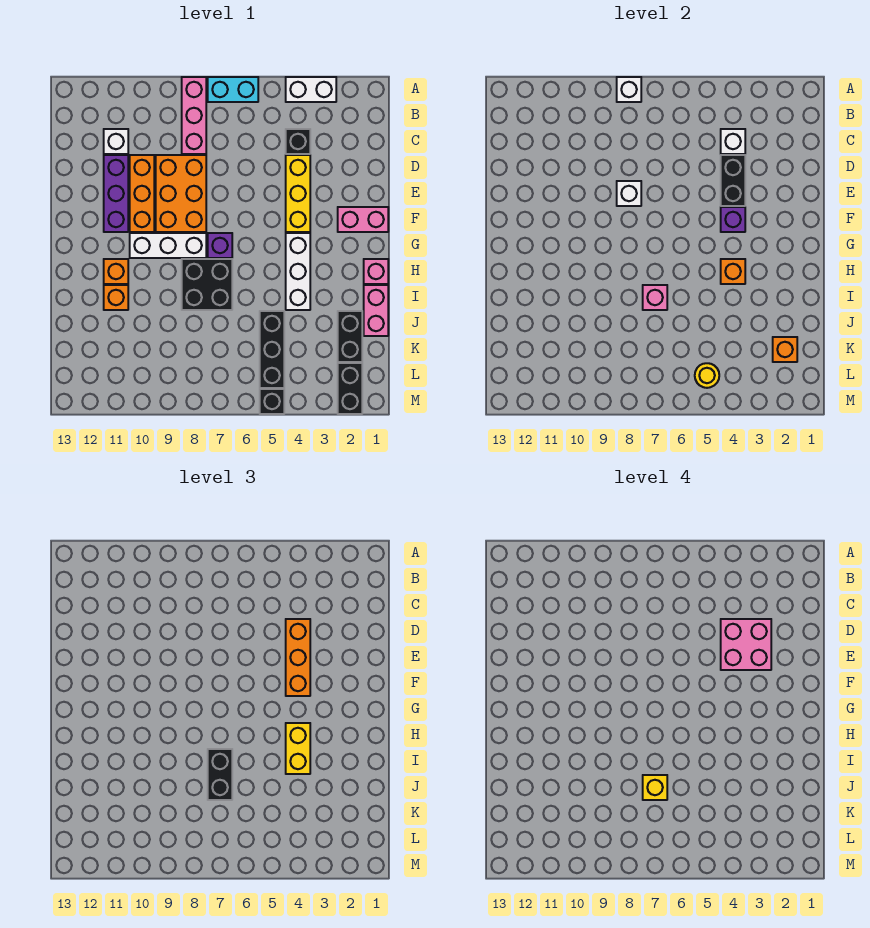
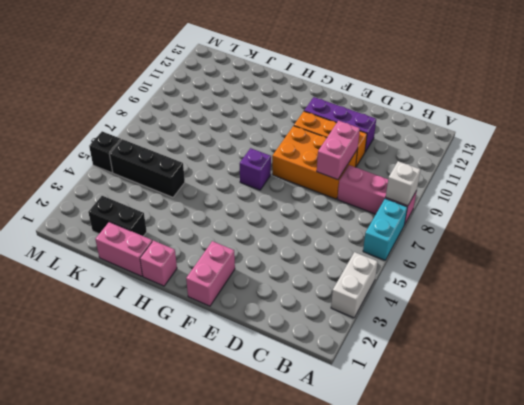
pink brick D8:D9 level 2 -> none
none -> black brick C4 level 1
none -> white brick C11 level 1
none -> yellow brick D4:F4 level 1
none -> white brick G4:I4 level 1

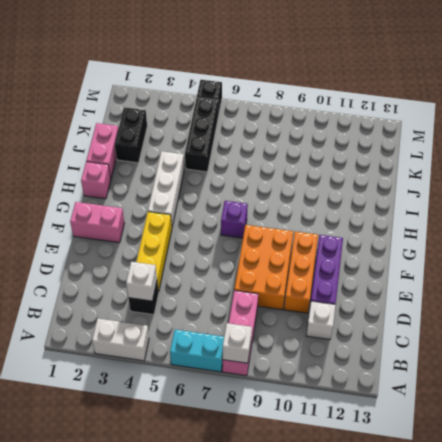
none -> white brick G8:G10 level 1
none -> black brick H7:I8 level 1
none -> orange brick H11 level 1
none -> orange brick I11 level 1

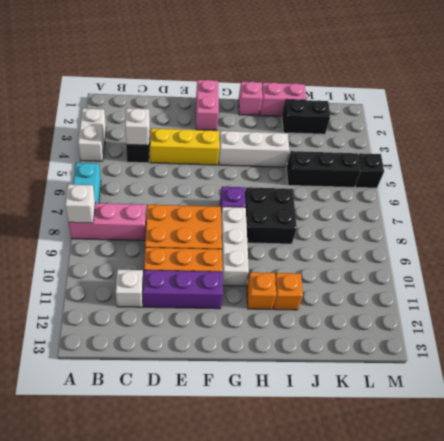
none -> black brick L2:M2 level 1
none -> black brick D4:E4 level 2
none -> white brick E8 level 2
none -> purple brick F4 level 2

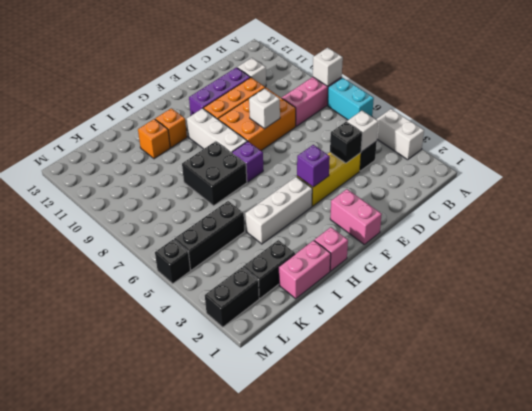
black brick D4 level 2 -> black brick D4:E4 level 2
none -> orange brick H4 level 2
none -> pink brick I7 level 2
none -> orange brick K2 level 2
none -> yellow round brick L5 level 2

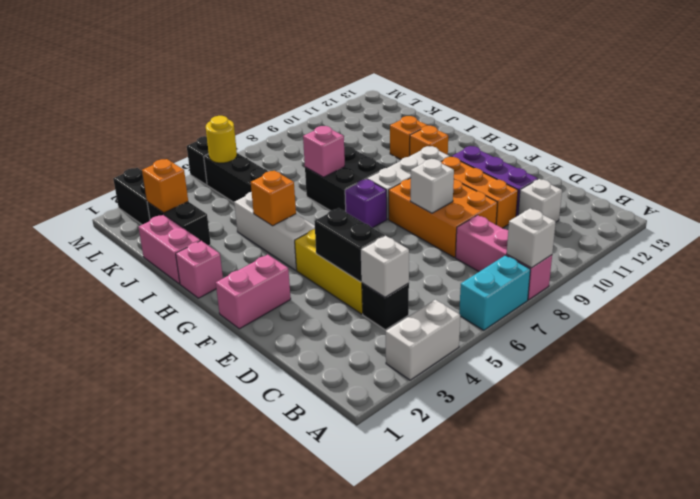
none -> purple brick F4 level 2
none -> orange brick D4:F4 level 3
none -> yellow brick H4:I4 level 3
none -> black brick I7:J7 level 3

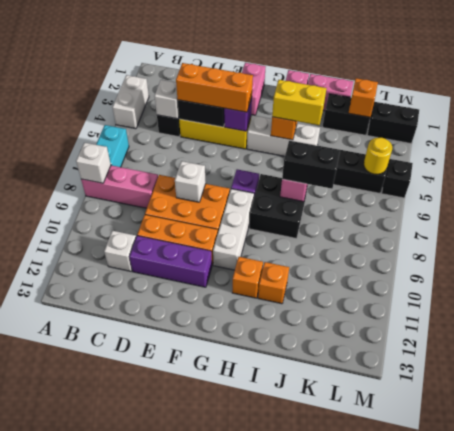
none -> pink brick D3:E4 level 4
none -> yellow brick J7 level 4

